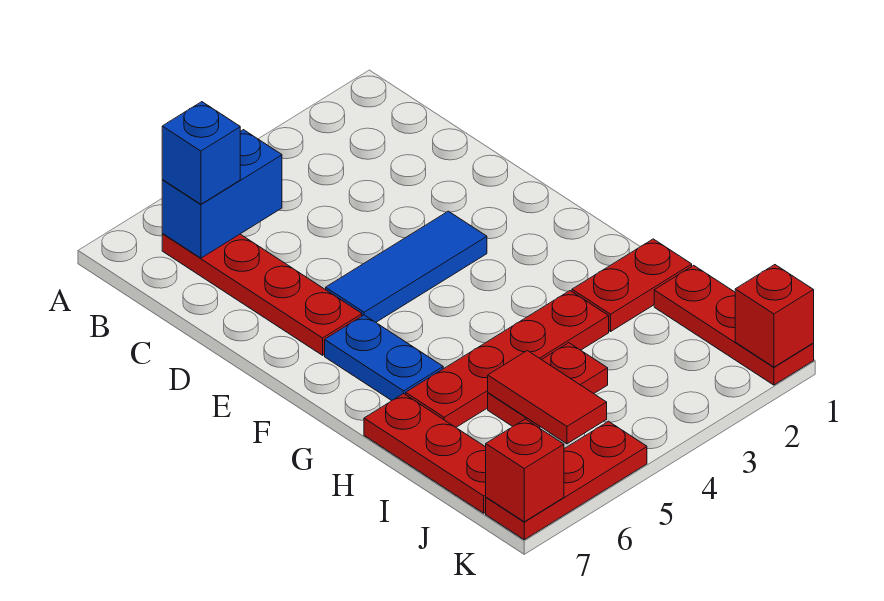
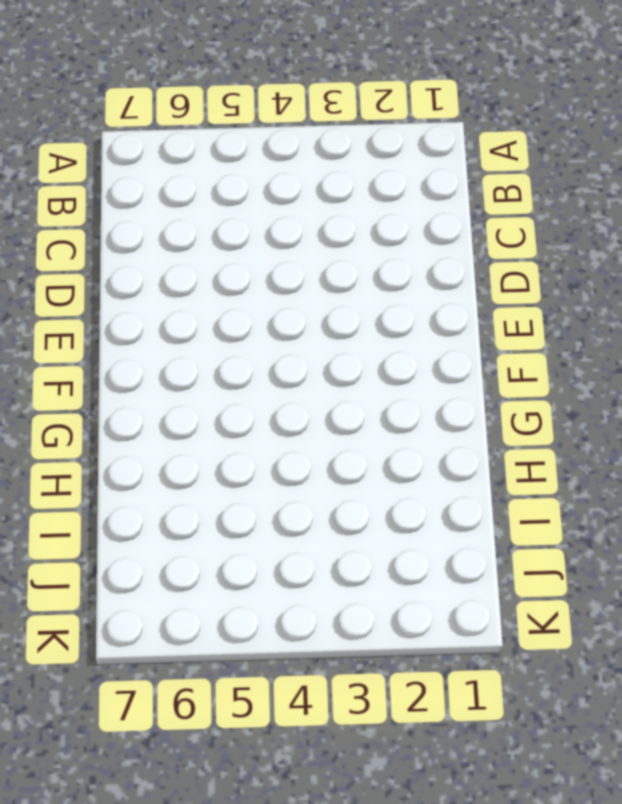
none -> red plate B6:E6 level 1
none -> blue tile E3:E5 level 1
none -> blue plate F6:G6 level 1

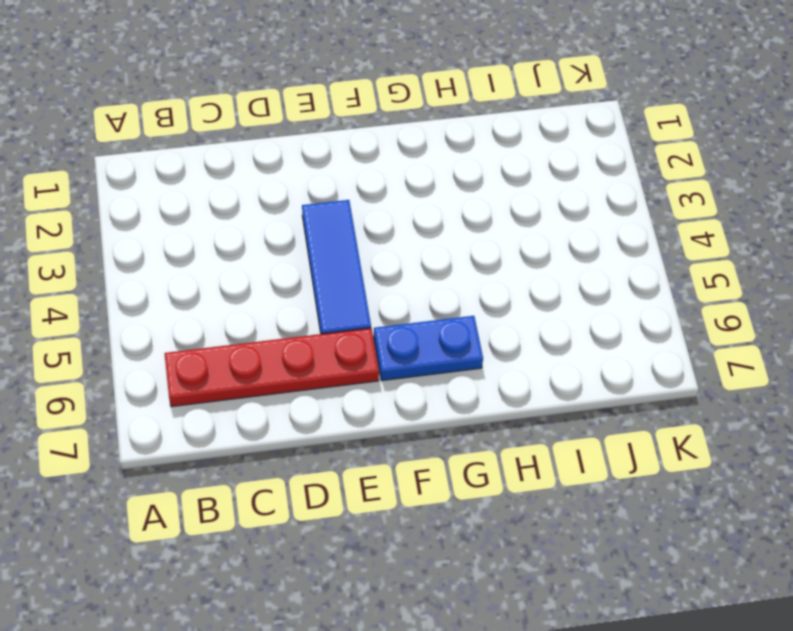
none -> red plate H1:H2 level 1
none -> red plate H3:H6 level 1
none -> red plate H7:J7 level 1

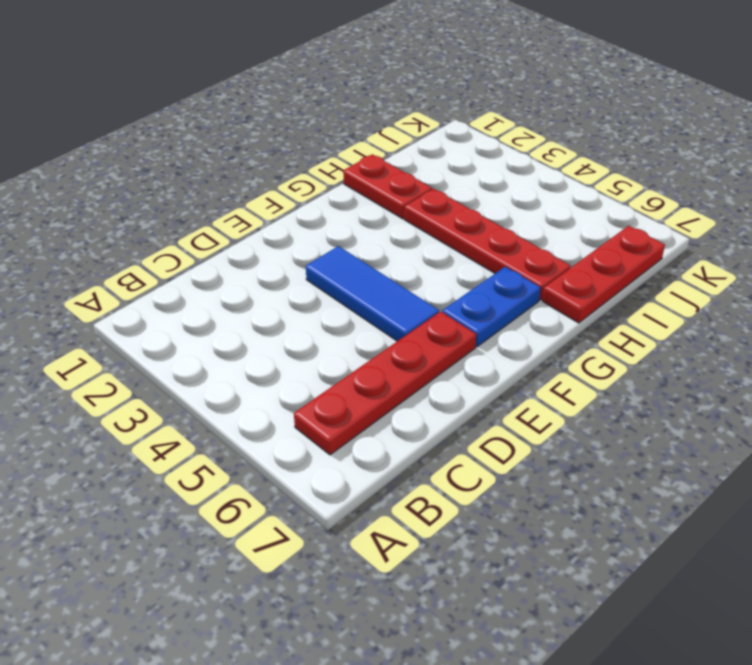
none -> red plate I1:K1 level 1
none -> red plate I4:I5 level 1
none -> red plate K5:K7 level 1

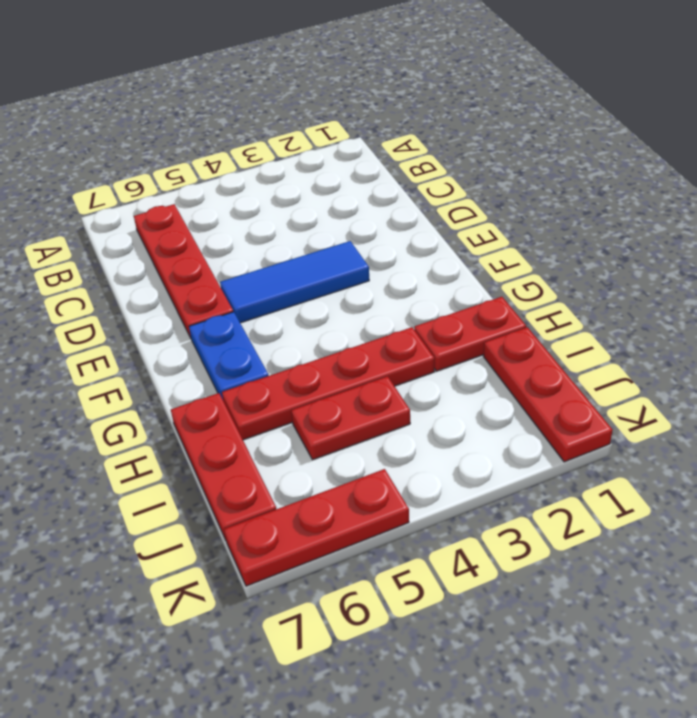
none -> blue brick B5:B6 level 2
none -> red tile I5:J5 level 2
none -> red brick K1 level 2

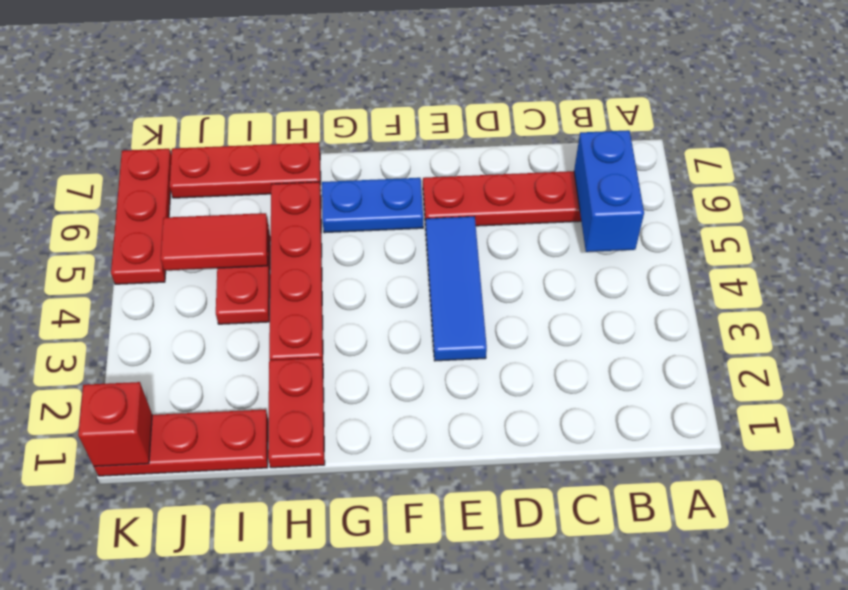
none -> red brick K7 level 2
none -> blue brick B6 level 3

